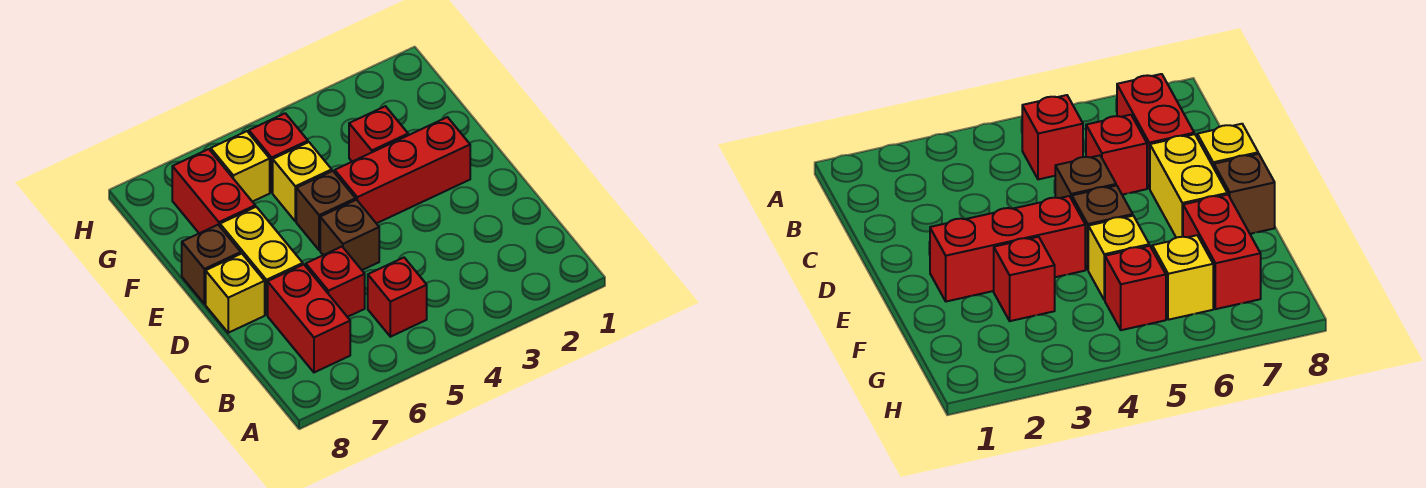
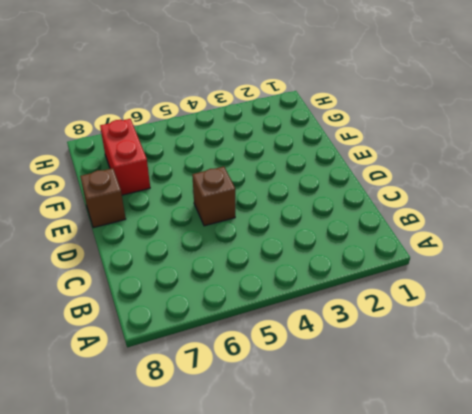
none -> red brick B5 level 1
none -> red brick B7:C7 level 1
none -> red brick C6 level 1

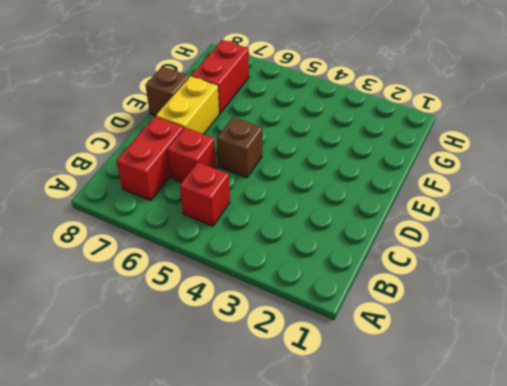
none -> yellow brick D8 level 1
none -> red brick E2:E4 level 1
none -> brown brick E5 level 1

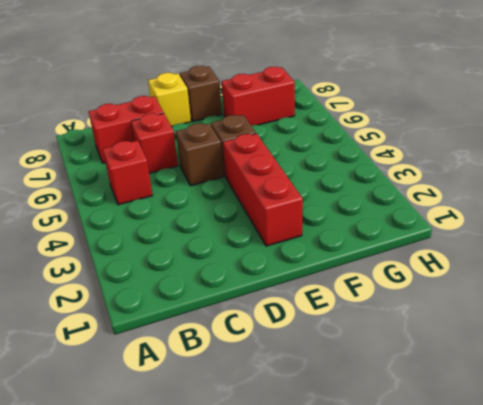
none -> yellow brick D7:E7 level 1
none -> red brick F3 level 1
none -> yellow brick F5 level 1

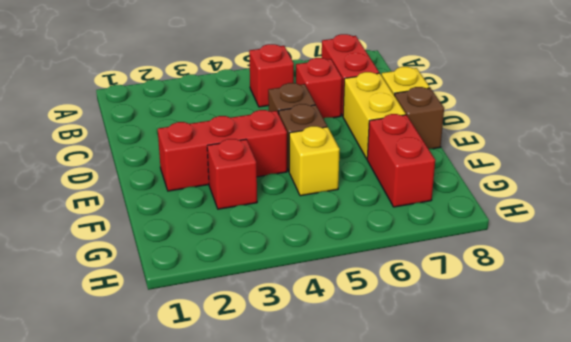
none -> red brick G5 level 1
none -> yellow brick G6 level 1

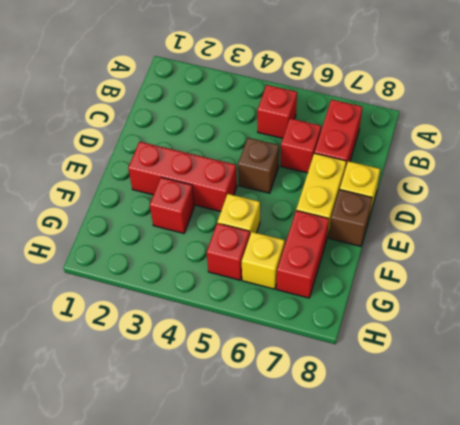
none -> brown brick E5 level 1

